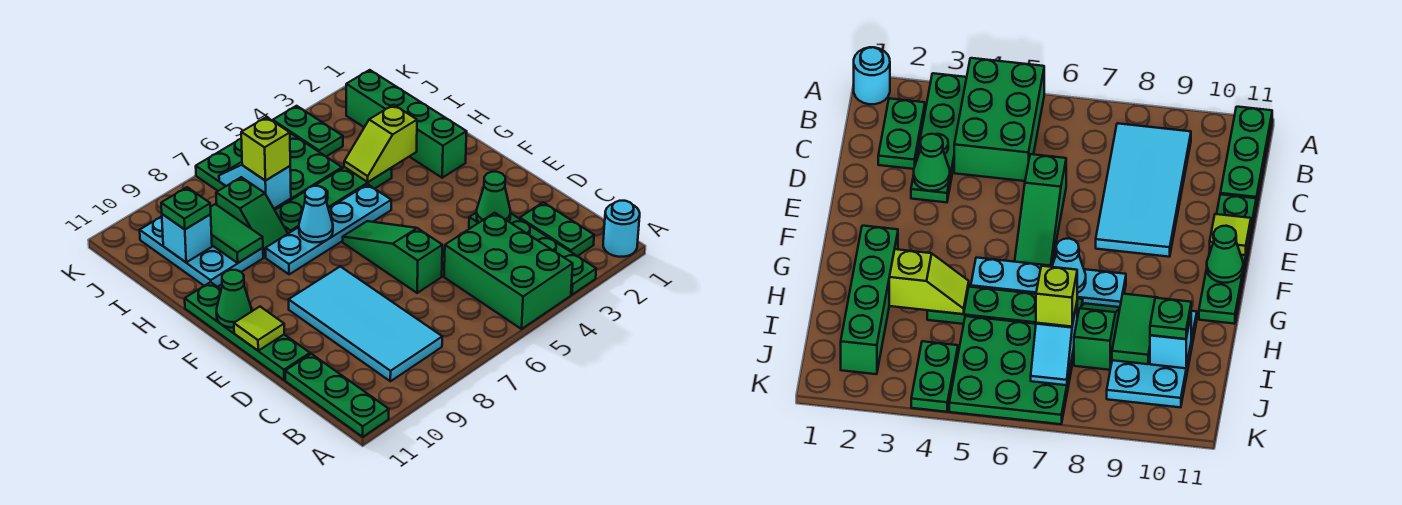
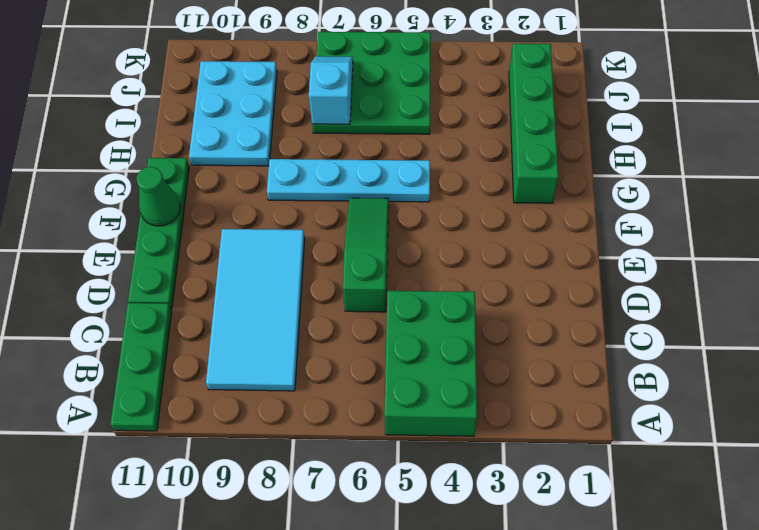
none -> cyan round brick A1 level 1
none -> green plate A3:D3 level 1
none -> green plate B2:C2 level 1

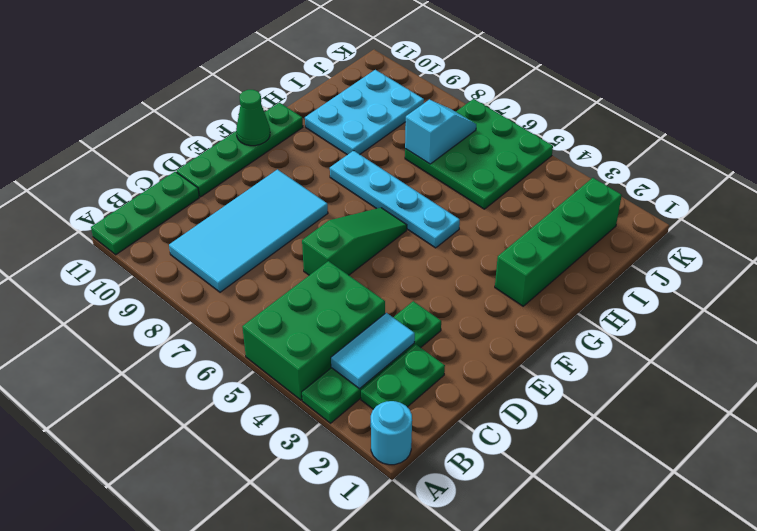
cyan tile B3:C3 level 2 -> none
none -> green plate H4:H7 level 1
none -> green slope H8:I8 level 1 top I
none -> green plate J4:K4 level 1

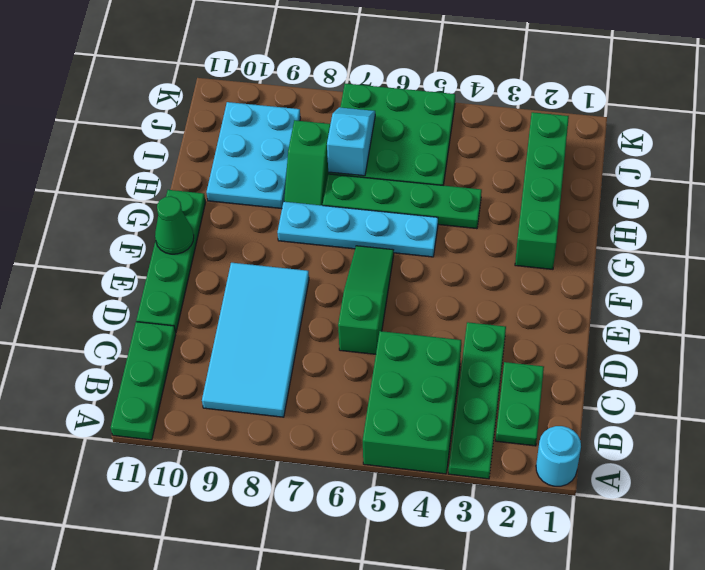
none -> green plate J4:K4 level 1
none -> green cone D3 level 2
none -> lime tile E11 level 2

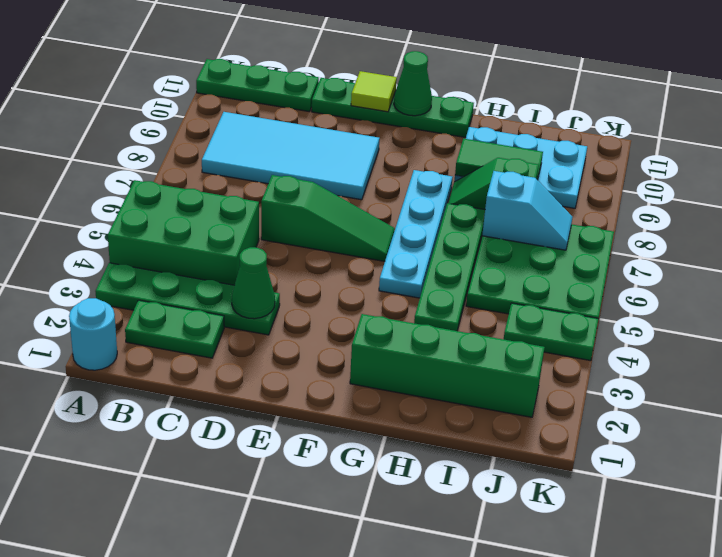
none -> cyan cone G7 level 2
none -> lime slope H3:H4 level 2 top 3
none -> cyan brick I10 level 2

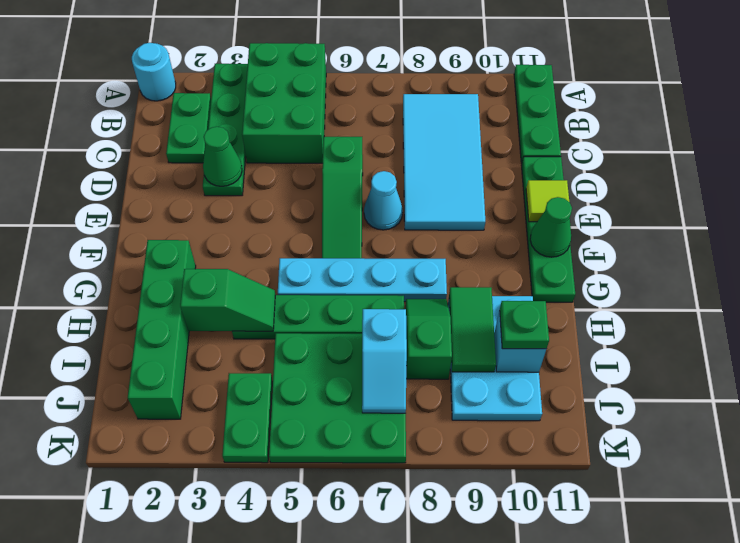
cyan cone E7 level 1 -> cyan cone G7 level 2
green slope H3:H4 level 2 top 3 -> lime slope H3:H4 level 2 top 3
none -> lime brick I7 level 3

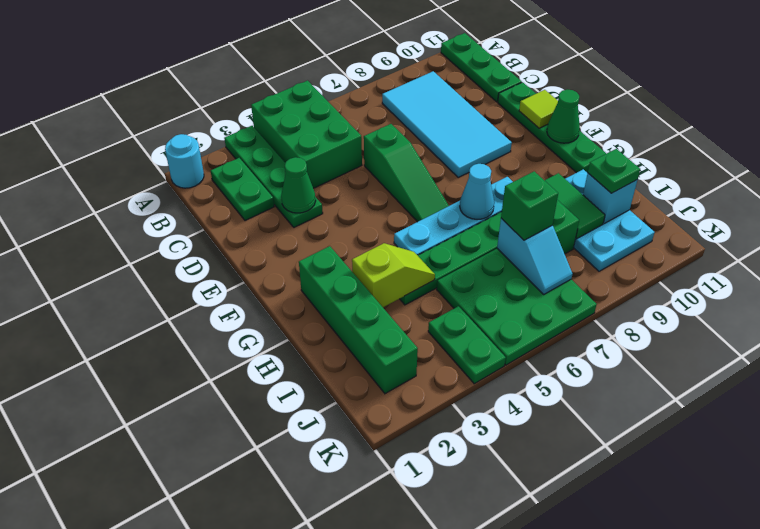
green brick I7 level 3 -> lime brick I7 level 3

